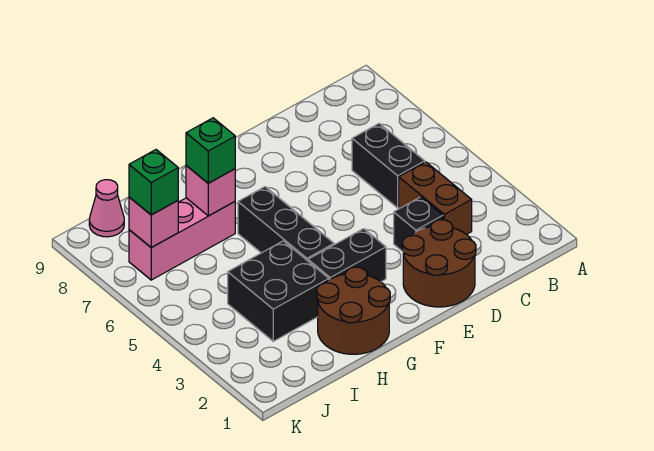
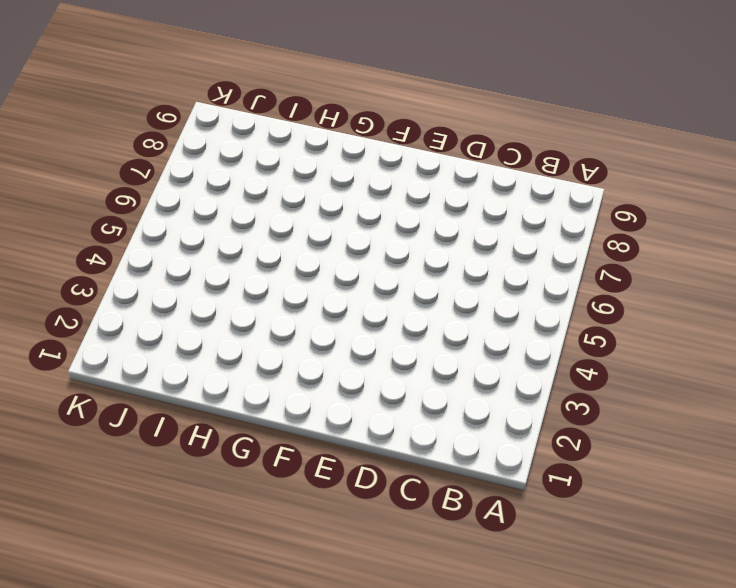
none -> brown brick C3:C4 level 1
none -> black brick C5:C6 level 1
none -> brown round brick D1:E2 level 1

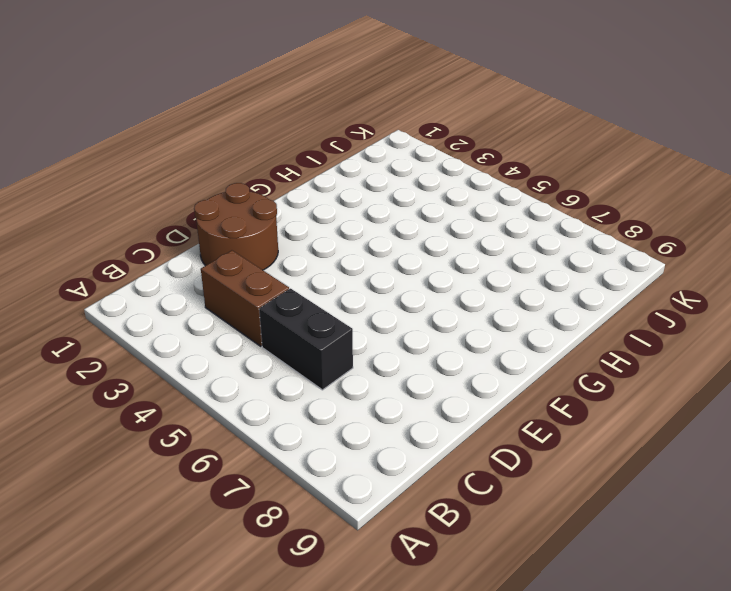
none -> black brick D3 level 1
none -> black brick F3:G3 level 1
none -> brown round brick G1:H2 level 1

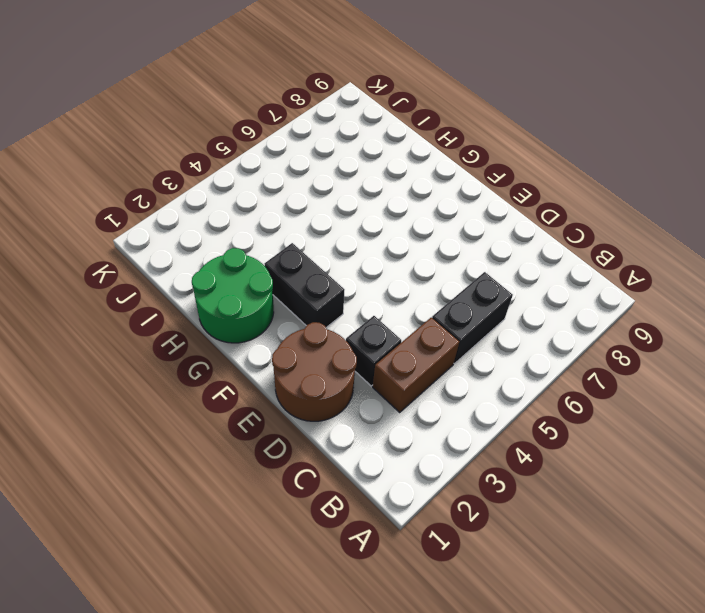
green round brick G1:H2 level 1 -> brown round brick G1:H2 level 1
none -> black brick G4:G6 level 1
none -> black brick H3:I4 level 1
none -> pink brick H7:J7 level 1

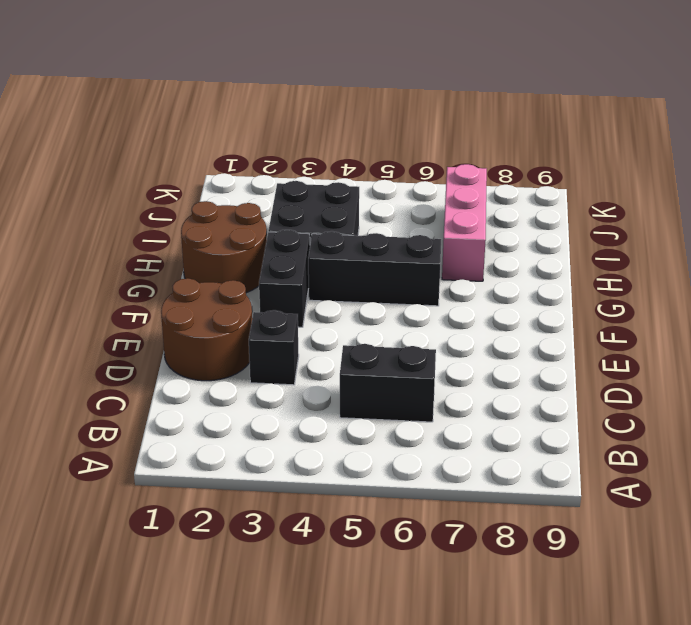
none -> brown brick C3:C4 level 1
none -> pink cone J9 level 1
none -> pink brick H7 level 2

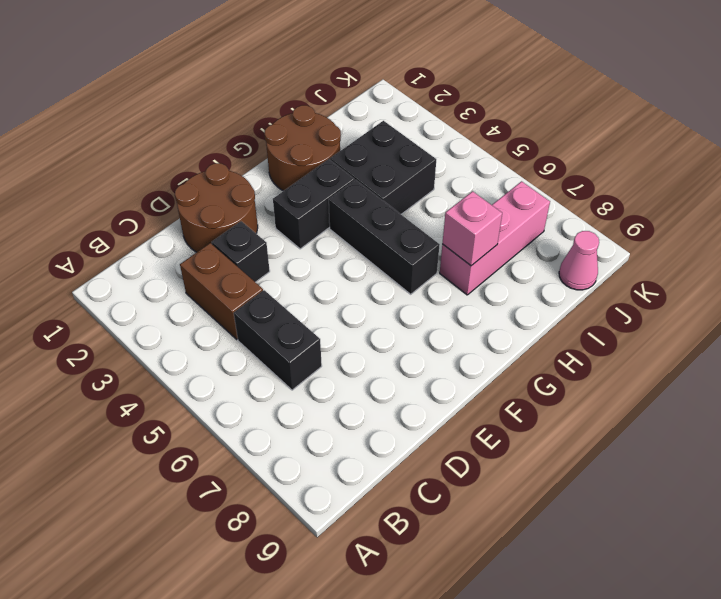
none -> pink brick J7 level 2
none -> green brick H7 level 3
none -> green brick J7 level 3

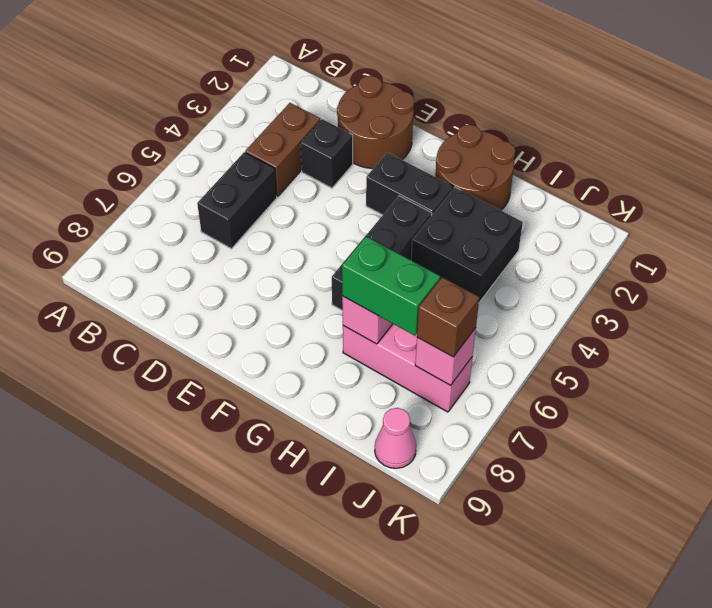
green brick H7:I7 level 3 -> green brick H7 level 3
brown brick J7 level 3 -> green brick J7 level 3

